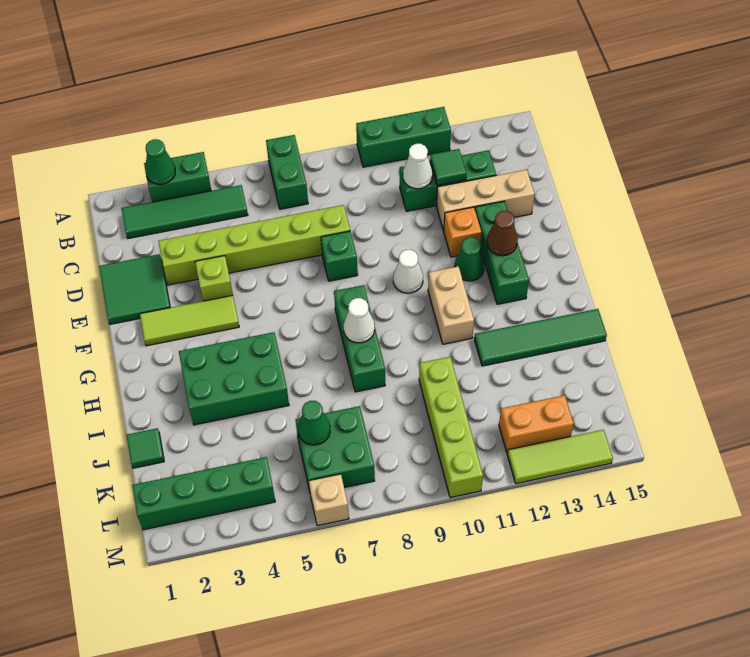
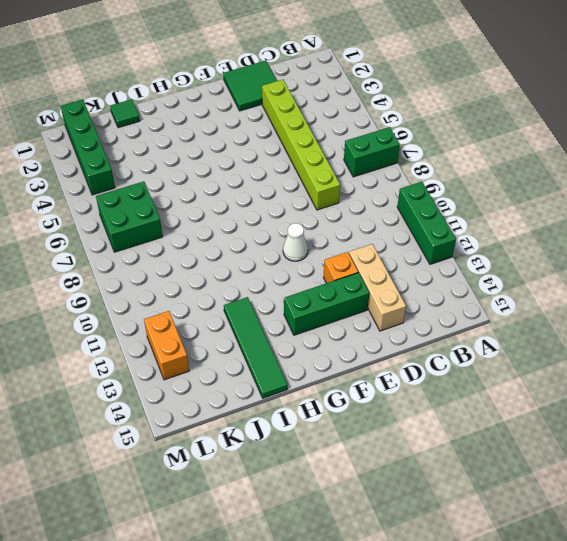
none -> green brick A3:A4 level 1
none -> green tile B2:B5 level 1
none -> green brick C11:C13 level 1
none -> lime brick E4 level 1

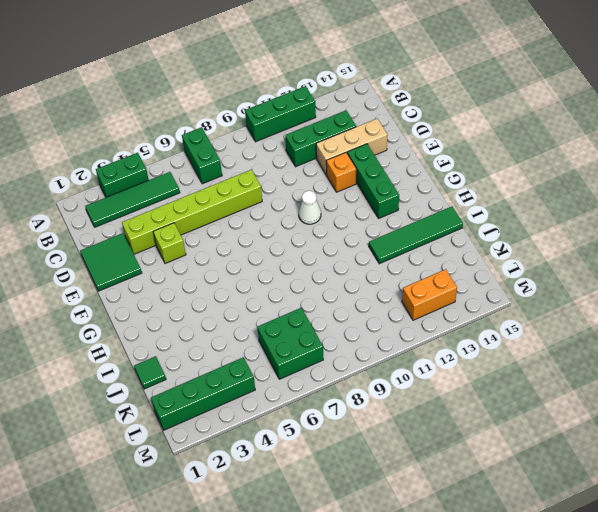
none -> green brick E8 level 1
none -> lime tile F2:F4 level 1
none -> green cone F12 level 1
none -> green brick G8:I8 level 1

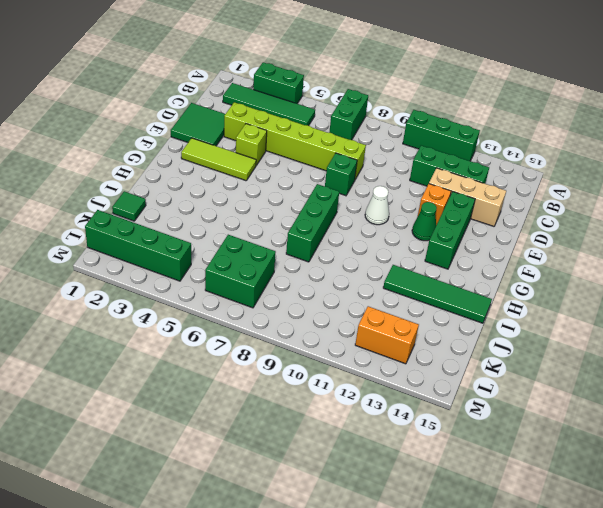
none -> tan brick G11:H11 level 1
none -> green brick H3:I5 level 1
none -> lime brick J10:M10 level 1
none -> tan brick M6 level 1

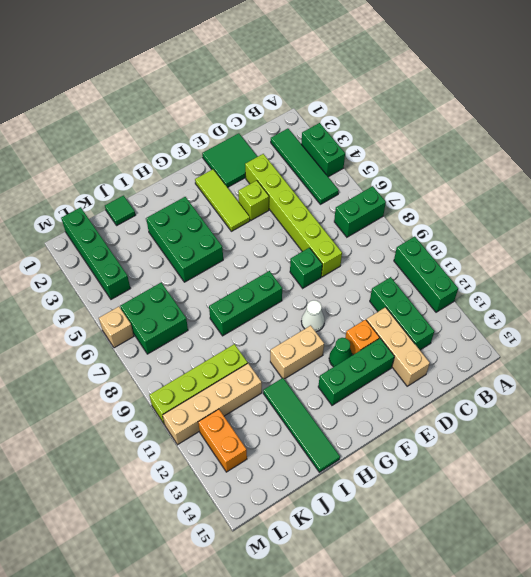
tan brick J11:M11 level 1 -> none
none -> lime tile M12:M14 level 1
none -> green cone A3 level 2
none -> white cone C11 level 2
none -> green tile C12 level 2

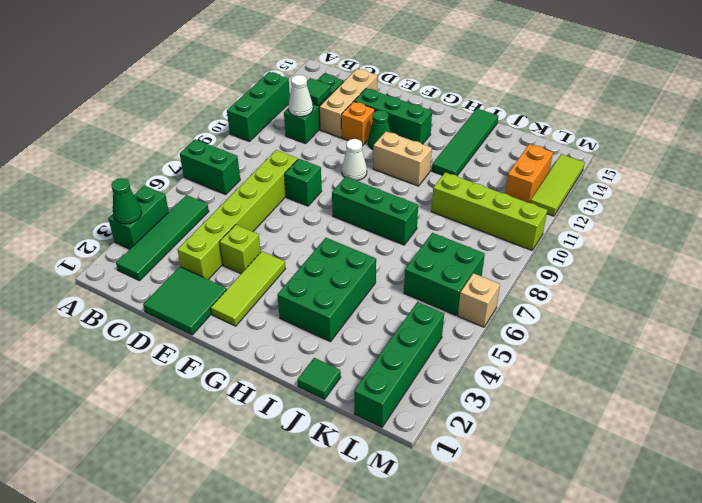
none -> brown cone F13 level 2
none -> white cone H8 level 2
none -> green cone K6 level 2

